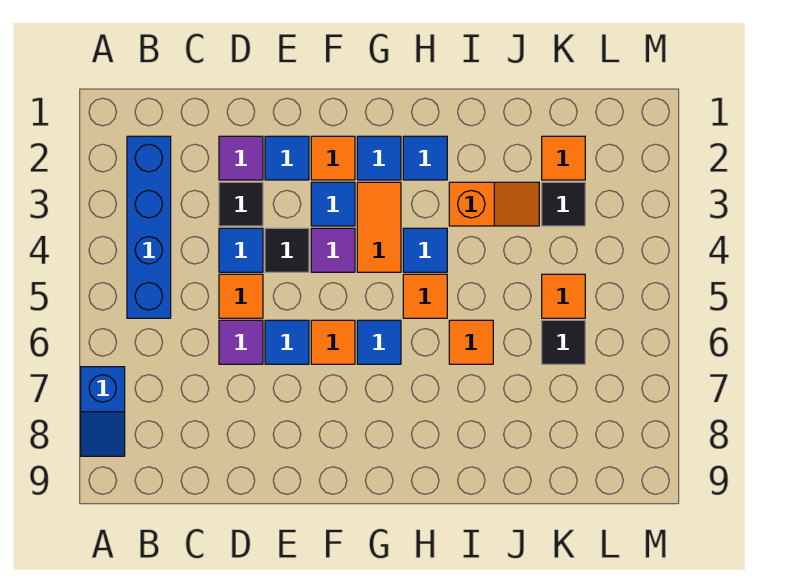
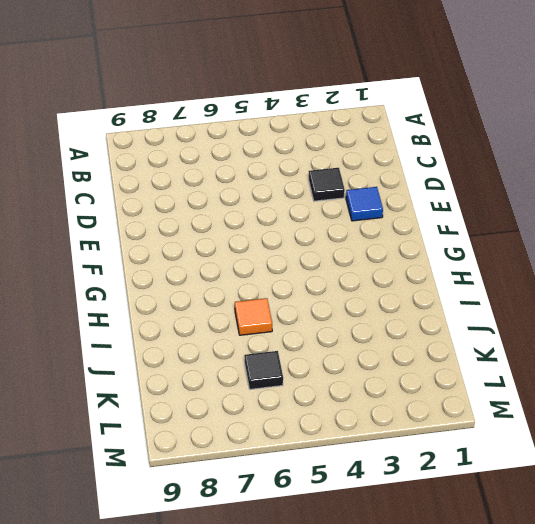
none -> blue slope A7:A8 level 1 top 7
none -> blue brick B2:B5 level 1
none -> purple tile D2 level 1

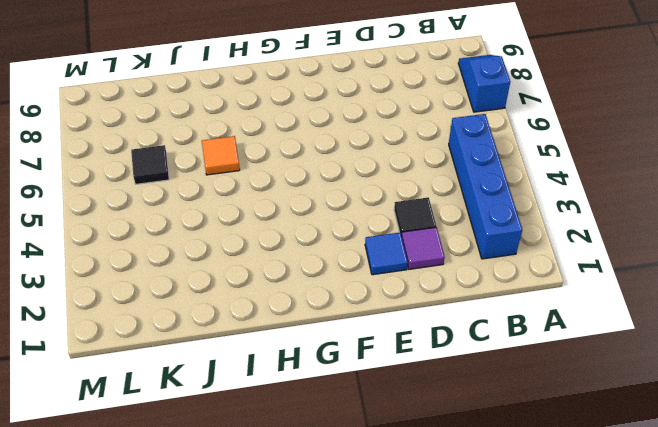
none -> blue tile D4 level 1
none -> orange tile D5 level 1
none -> purple tile D6 level 1

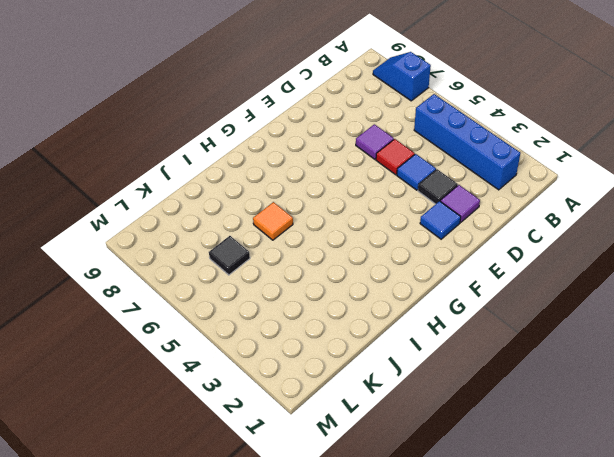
red tile D5 level 1 -> orange tile D5 level 1
none -> black tile E4 level 1
none -> blue tile E6 level 1
none -> orange tile F2 level 1

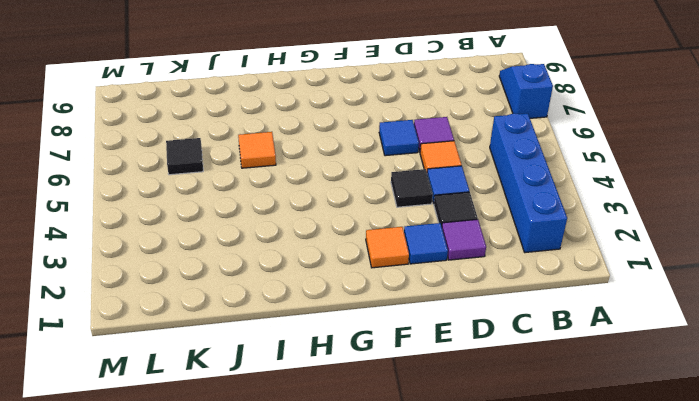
none -> blue tile F3 level 1
none -> purple tile F4 level 1
none -> orange tile F6 level 1

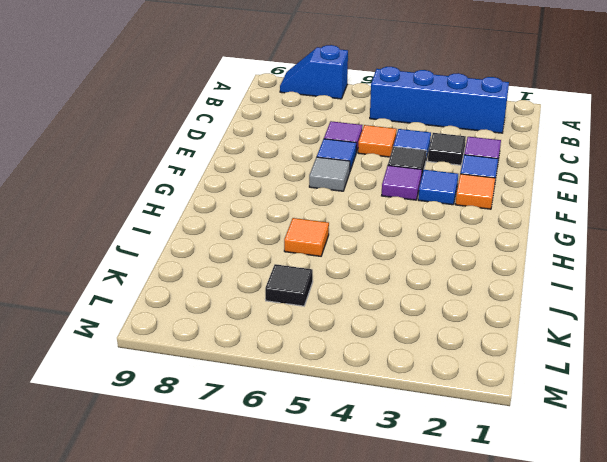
grey tile F6 level 1 -> orange tile F6 level 1
none -> blue tile G2 level 1
none -> orange tile G3:G4 level 1
none -> blue tile G6 level 1

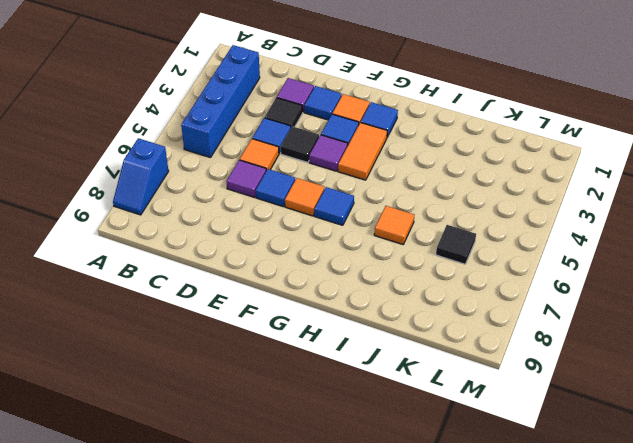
none -> blue tile H2 level 1
none -> blue tile H4 level 1
none -> orange tile H5 level 1

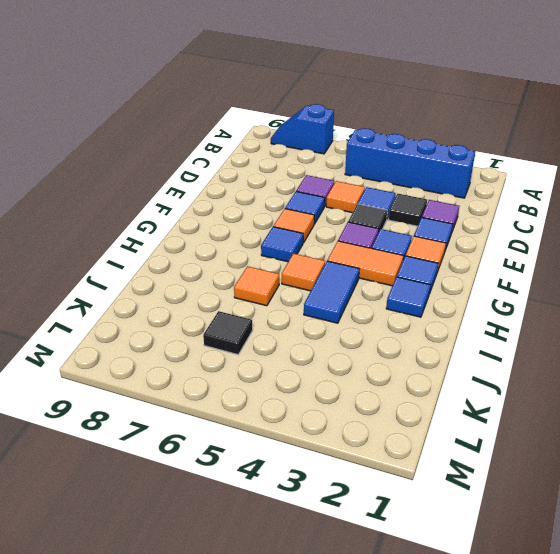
blue tile H4:I4 level 1 -> blue tile H4 level 1
none -> orange slope I3:J3 level 1 top I
none -> orange tile K2 level 1
none -> black tile K3 level 1

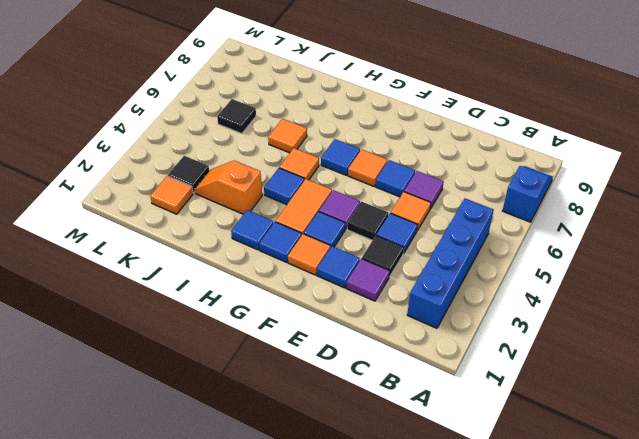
none -> orange tile K5 level 1

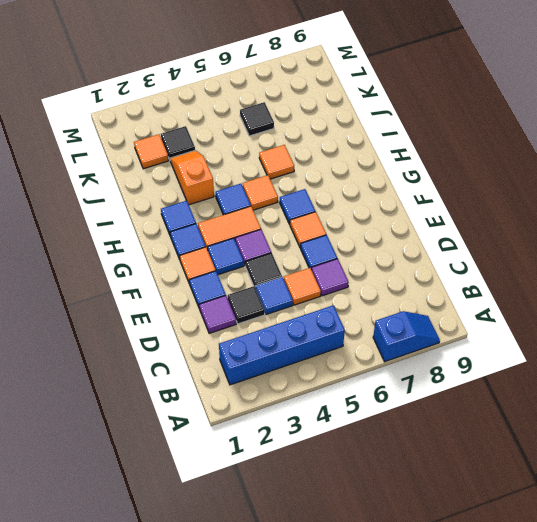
none -> orange tile K5 level 1

